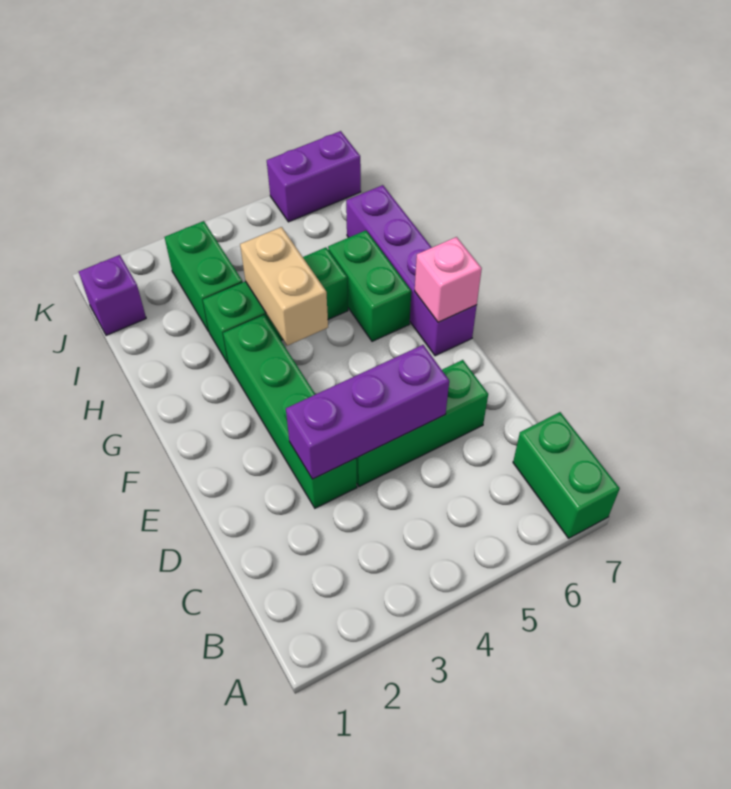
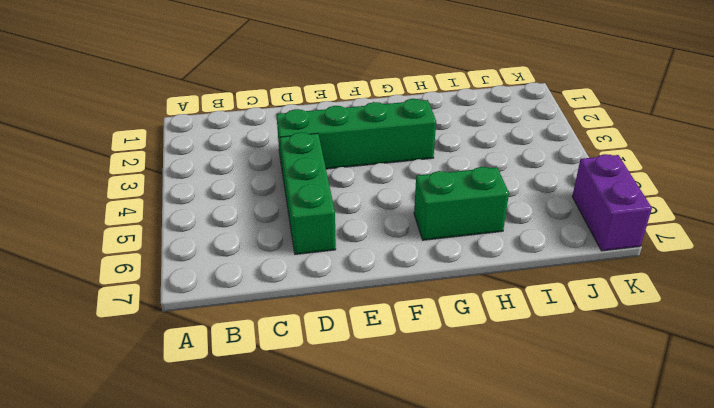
none -> green brick A7:B7 level 1
none -> purple brick F7:I7 level 1
none -> green brick H3:H5 level 1

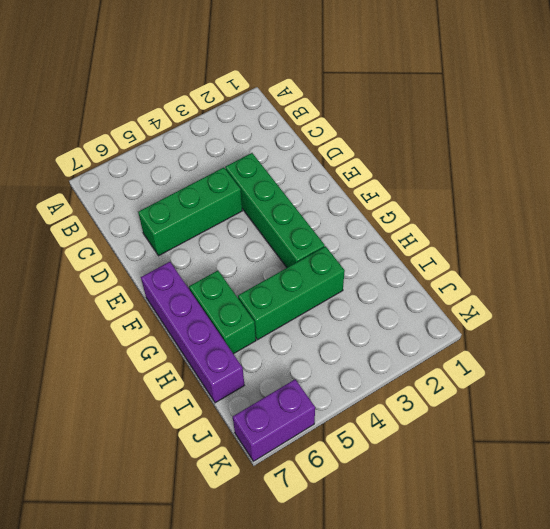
none -> green brick A7:B7 level 1
none -> green brick I3:J3 level 1
none -> purple brick J1 level 1

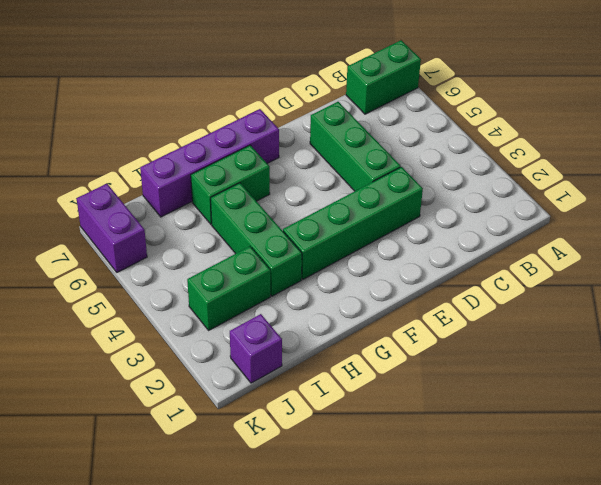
none -> purple brick D3:D5 level 2
none -> pink brick F7 level 2
none -> tan brick G4:H4 level 2

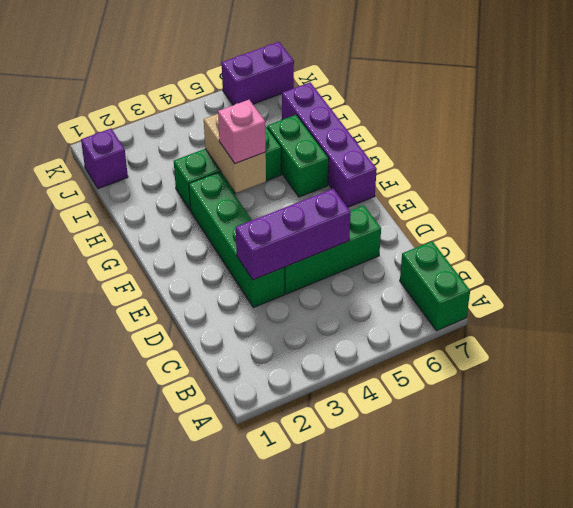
pink brick G4 level 3 -> pink brick F7 level 2
none -> green brick I3:J3 level 1

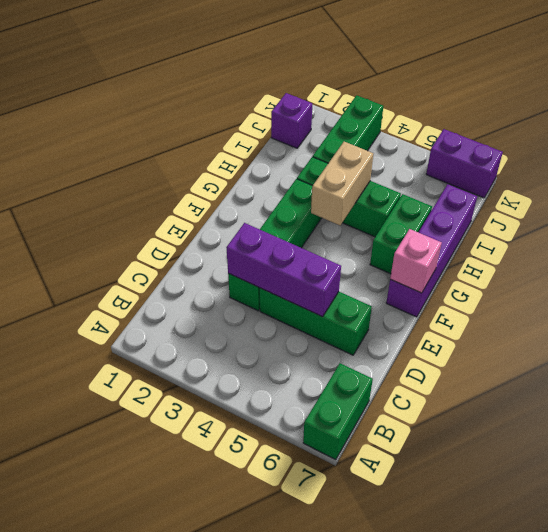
green brick I3:K3 level 1 -> green brick I3:J3 level 1

